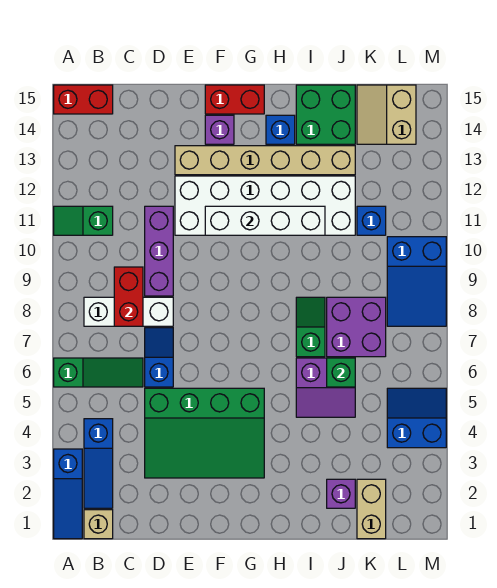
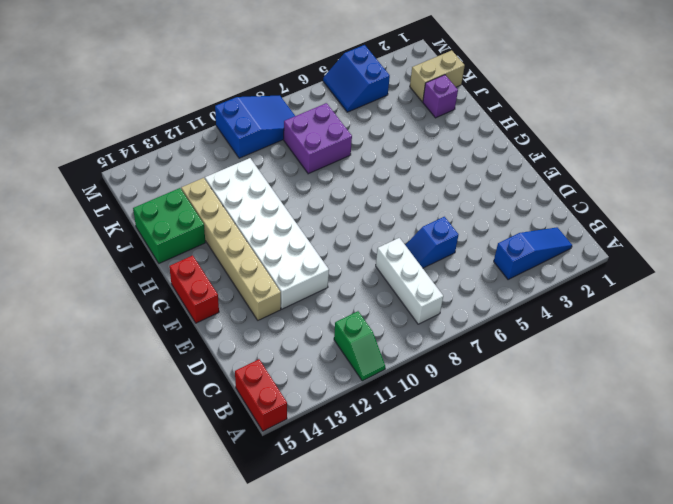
none -> blue slope A1:A3 level 1 top 3
none -> green slope A6:C6 level 1 top A
none -> tan brick B1 level 1

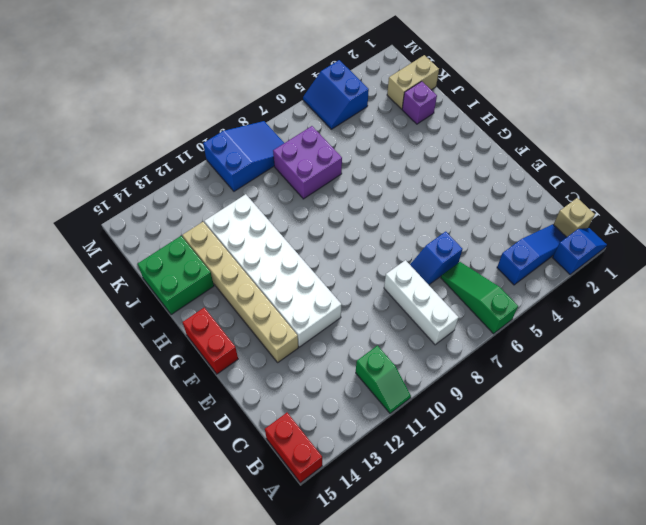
blue slope A1:A2 level 1 top 2 -> blue slope A1:A3 level 1 top 3
none -> green slope D3:G5 level 1 top 5
none -> purple brick D9:D11 level 1
none -> purple brick F14 level 1

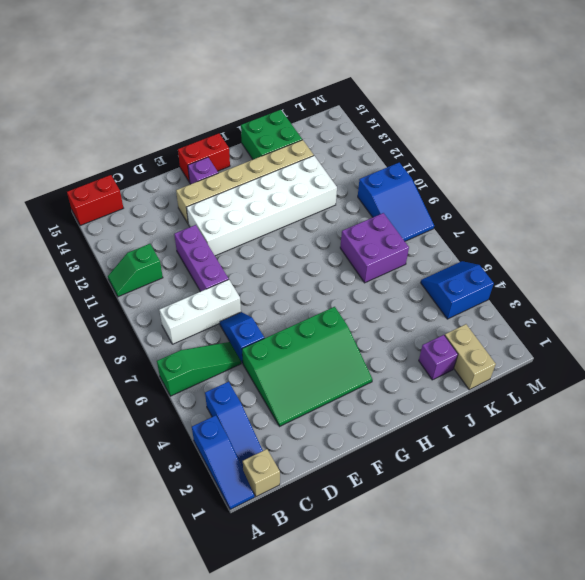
none -> blue brick H14 level 1
none -> purple slope I5:J6 level 1 top 6
none -> green slope I7:I8 level 1 top 7

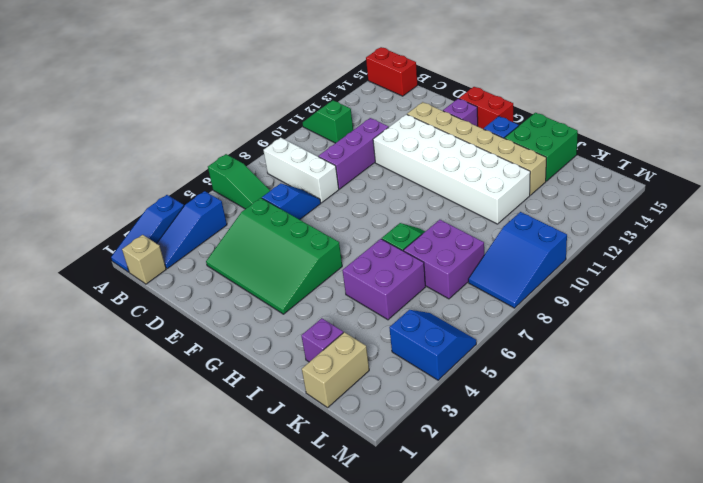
purple brick I5:J6 level 1 -> purple slope I5:J6 level 1 top 6
none -> blue brick K11 level 1
none -> tan slope K14:L15 level 1 top L
none -> red brick C8:C9 level 2

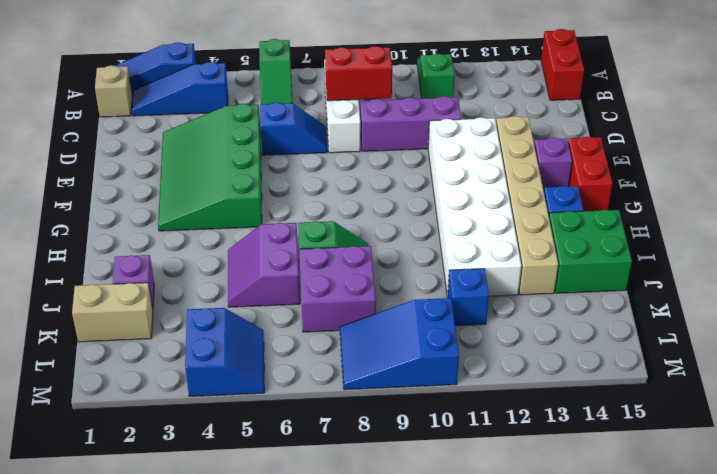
none -> tan slope K14:L15 level 1 top L
none -> white brick F11:I11 level 2
none -> green brick J6 level 2

